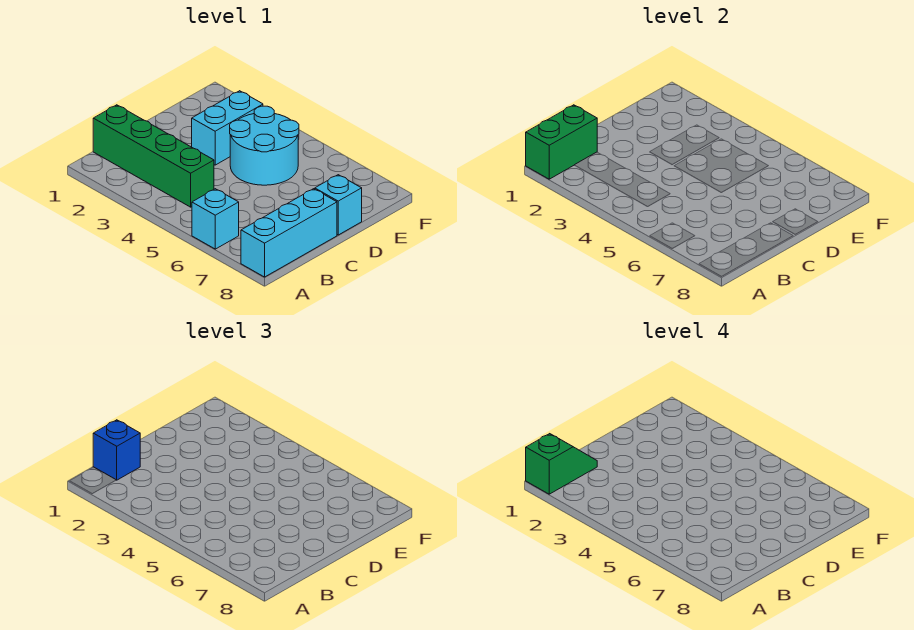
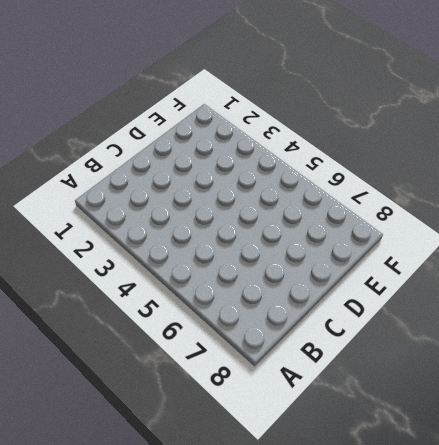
none -> cyan brick A6 level 1
none -> cyan brick A8:C8 level 1

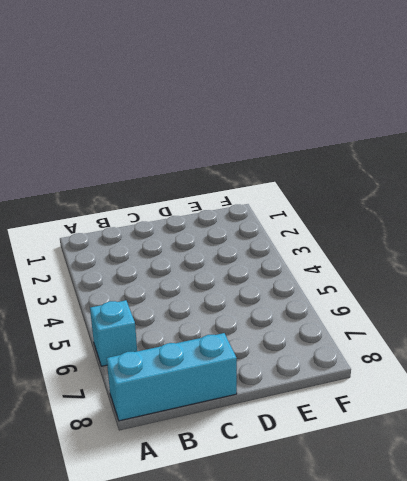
none -> green brick B1:B4 level 1
none -> cyan brick D3:E3 level 1

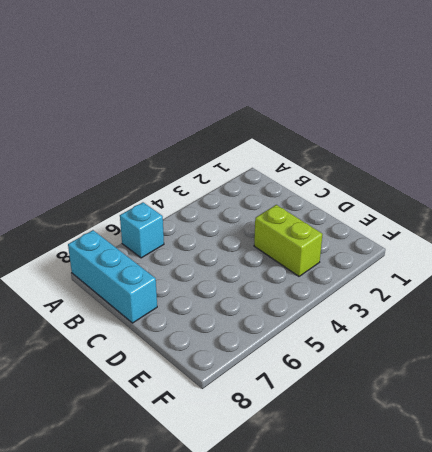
lime brick D3:E3 level 1 -> cyan brick D3:E3 level 1
none -> green brick B1:B4 level 1
none -> cyan round brick D4:E5 level 1

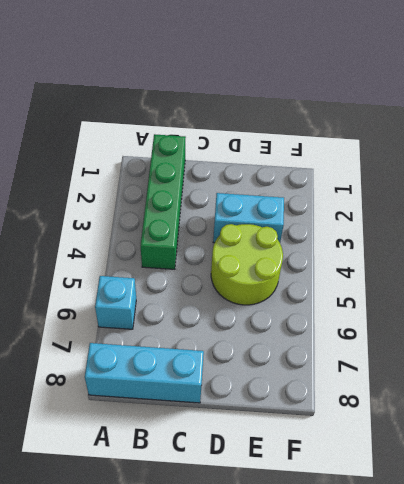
lime round brick D4:E5 level 1 -> cyan round brick D4:E5 level 1
none -> cyan brick D8 level 1
none -> green brick A1:B1 level 2

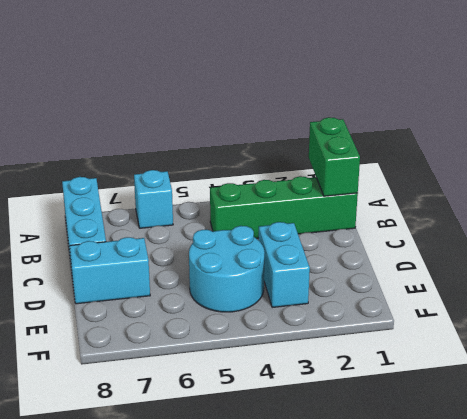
cyan brick D7:D8 level 1 -> cyan brick D8 level 1
none -> blue brick B1 level 3
none -> green slope A1:B1 level 4 top A

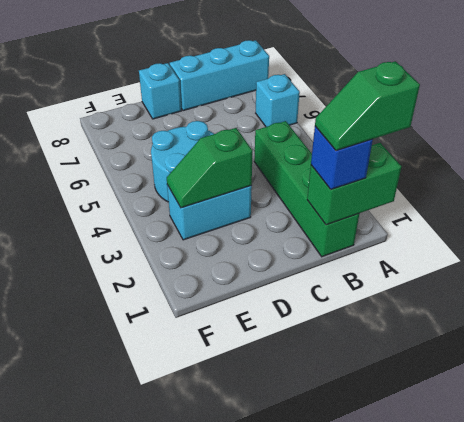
green slope D3:E3 level 2 top D -> none

